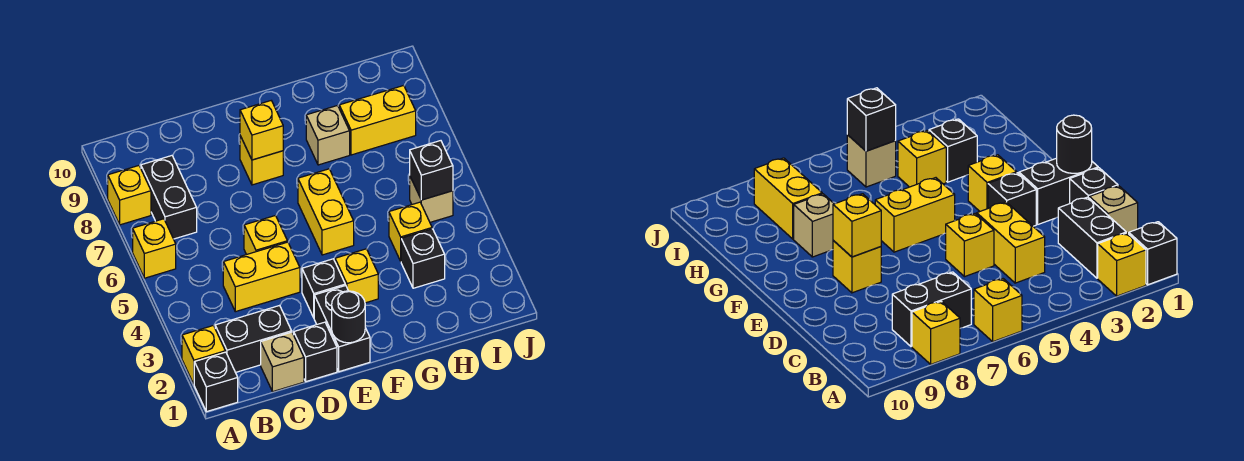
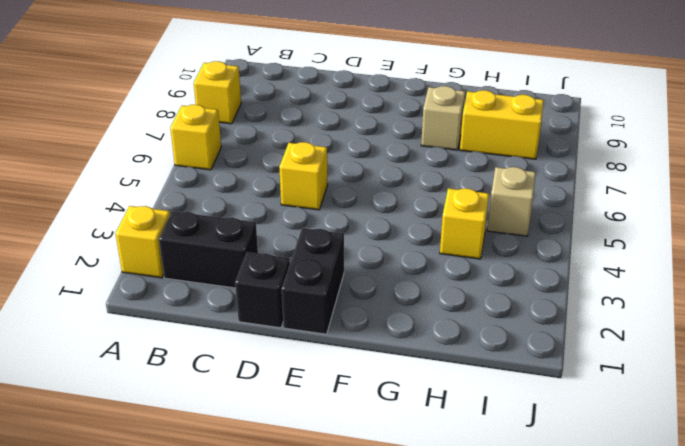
none -> black brick A1 level 1
none -> black brick B7:B8 level 1
none -> tan brick C1 level 1

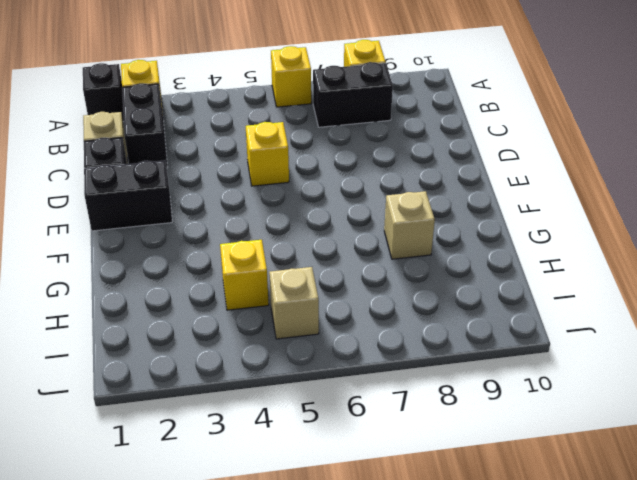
none -> yellow brick C4:D4 level 1
none -> black brick E3 level 1
none -> yellow brick E8 level 1

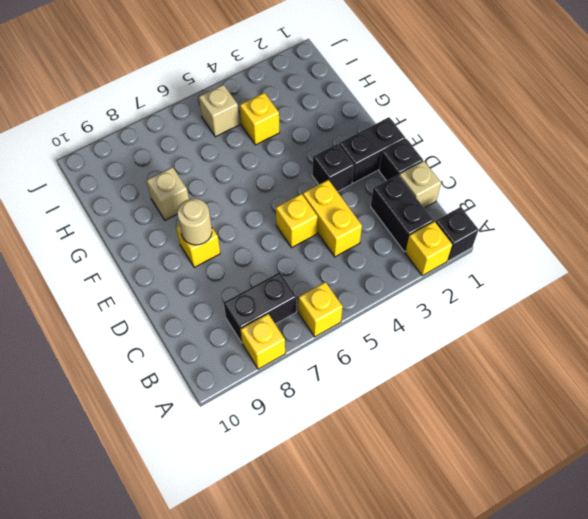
tan round brick E8 level 2 -> yellow brick E8 level 2
none -> yellow brick F3 level 1
none -> yellow brick F5:F6 level 1
none -> black brick H3 level 1

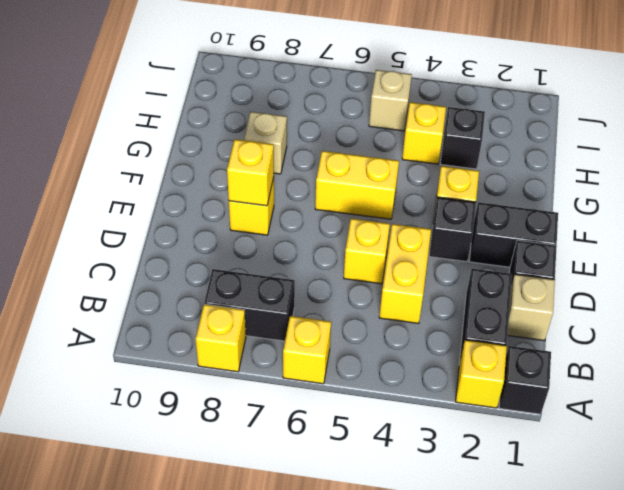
none -> yellow brick H8:I8 level 1
none -> black round brick E1 level 2
none -> black brick I5 level 2

